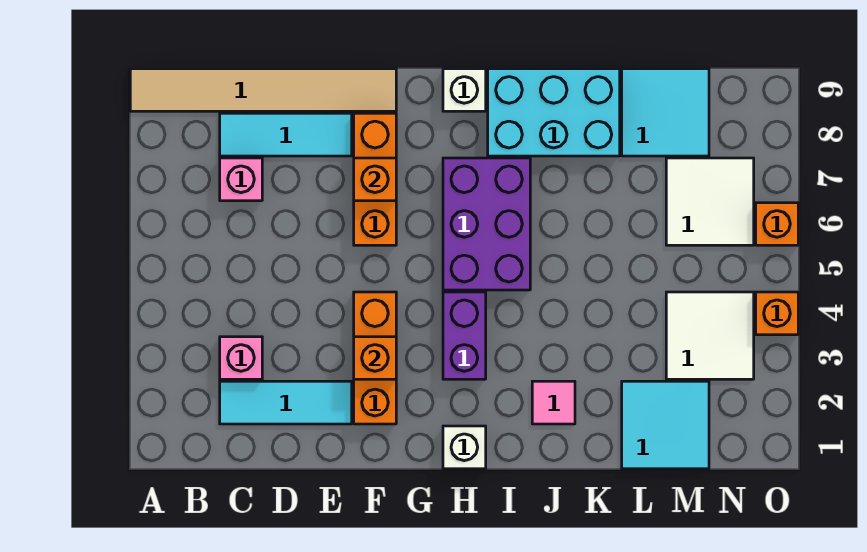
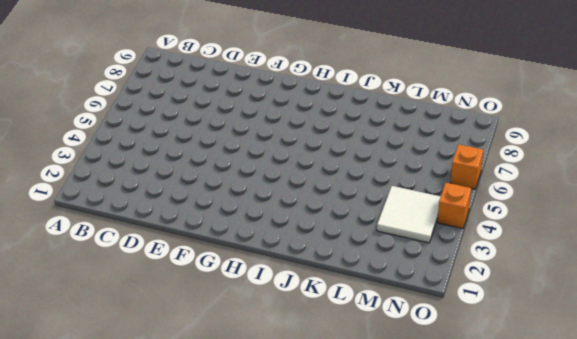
none -> tan tile A9:F9 level 1
none -> cyan tile C2:E2 level 1
none -> pink brick C3 level 1

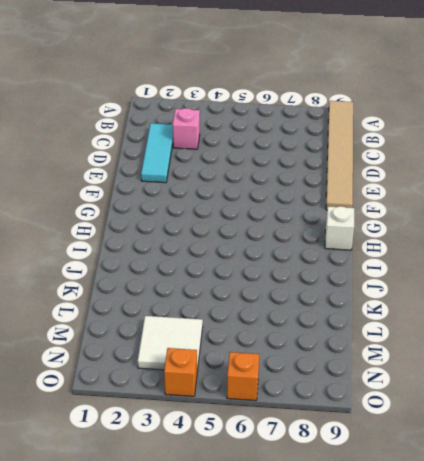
none -> pink brick C7 level 1
none -> cyan tile C8:E8 level 1
none -> orange brick F2:F4 level 1

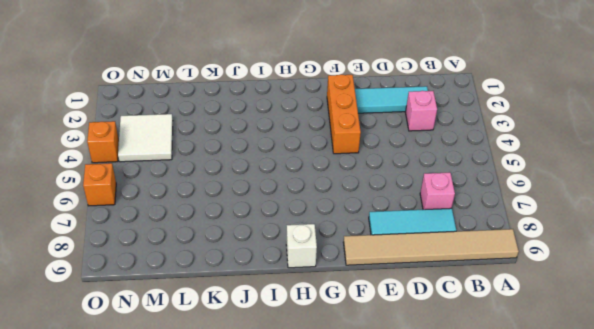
none -> orange brick F6:F8 level 1
none -> white brick H1 level 1
none -> purple brick H3:H4 level 1

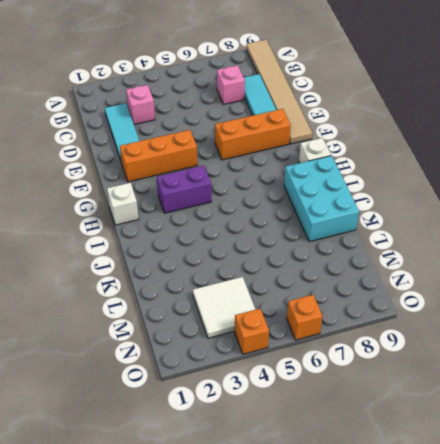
none -> purple brick H5:I7 level 1
none -> pink tile J2 level 1
none -> cyan tile L1:M2 level 1

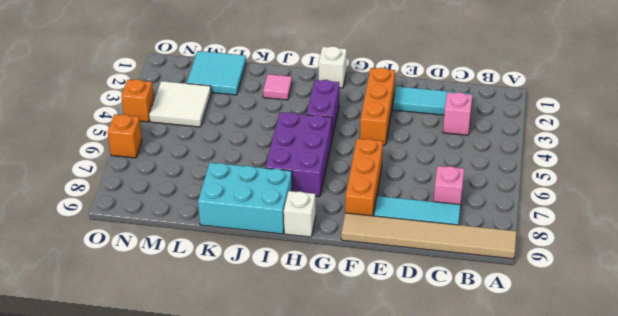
none -> cyan tile L8:M9 level 1
none -> white tile M6:N7 level 1
none -> orange brick F3 level 2

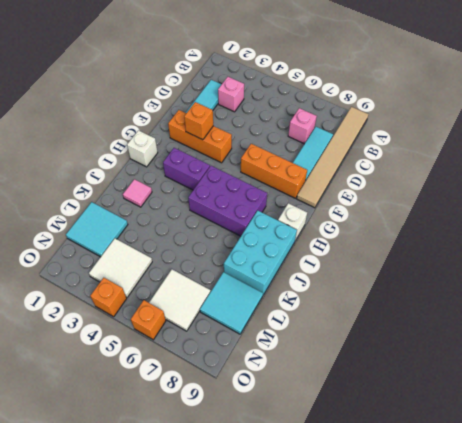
none -> orange brick F7 level 2

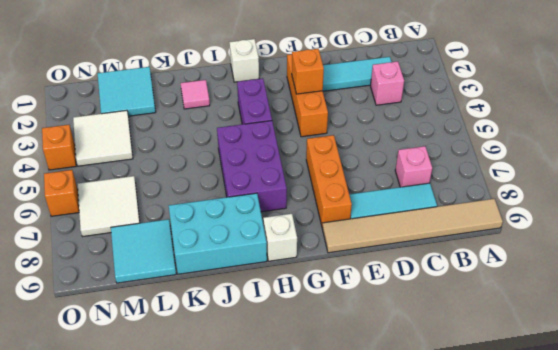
none -> orange brick F7 level 2

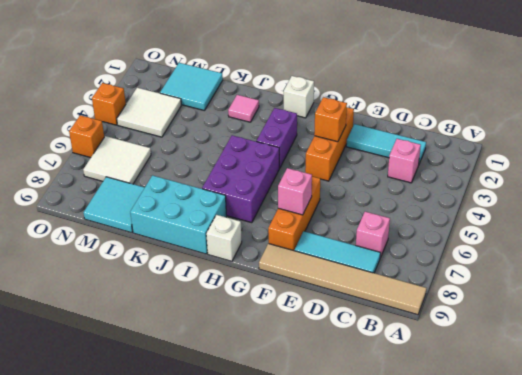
pink brick F7 level 2 -> orange brick F7 level 2

